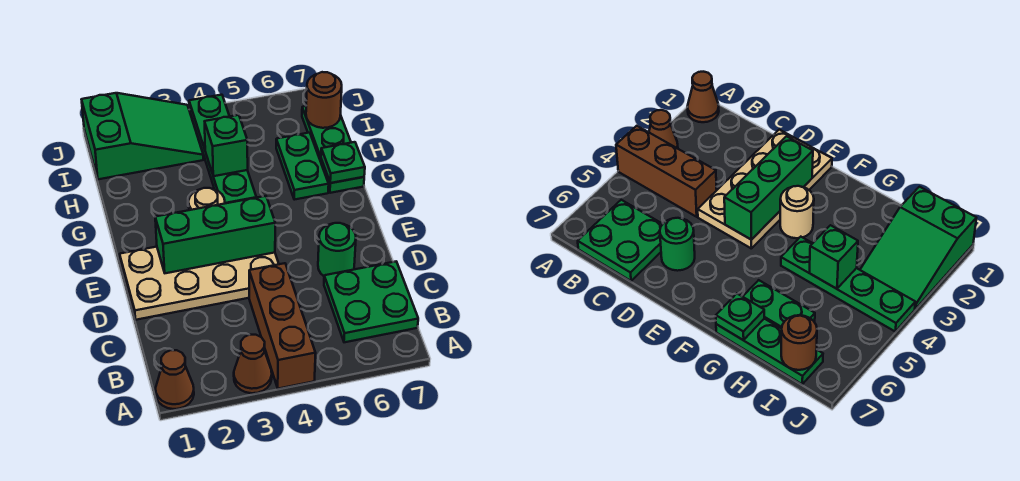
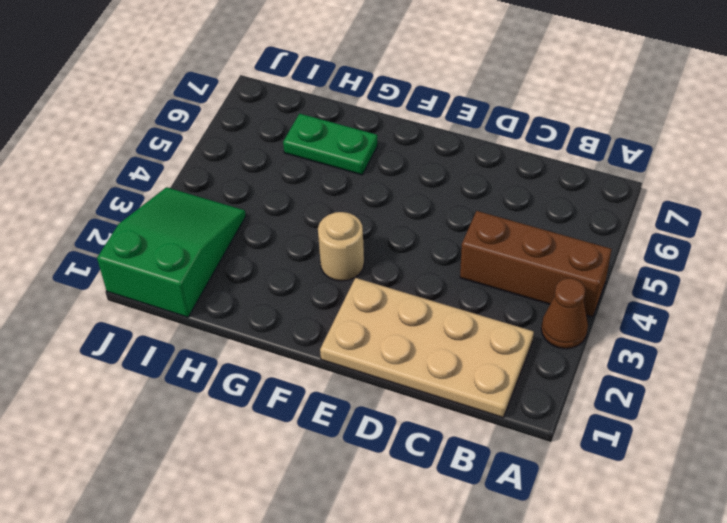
tan plate B1:E2 level 1 -> tan plate D1:E4 level 1
none -> brown cone A1 level 1
none -> green plate B6:C7 level 1
none -> green round brick D6 level 1

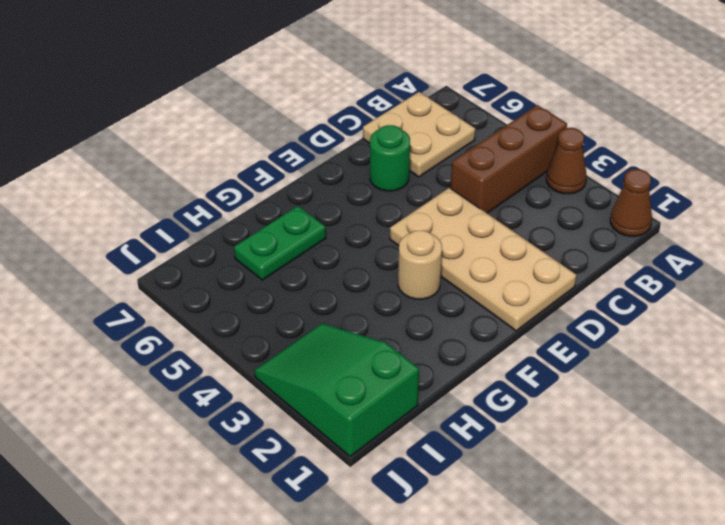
tan plate B6:C7 level 1 -> green plate B6:C7 level 1
none -> green plate G4:J4 level 1
none -> green plate G7:I7 level 1
none -> green brick E2:E4 level 2

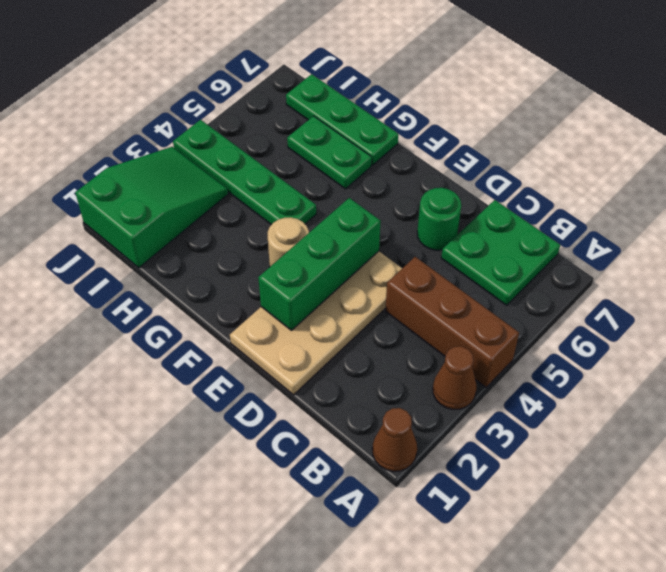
none -> green plate G7 level 2
none -> green brick H4 level 2
none -> brown round brick I7 level 2

